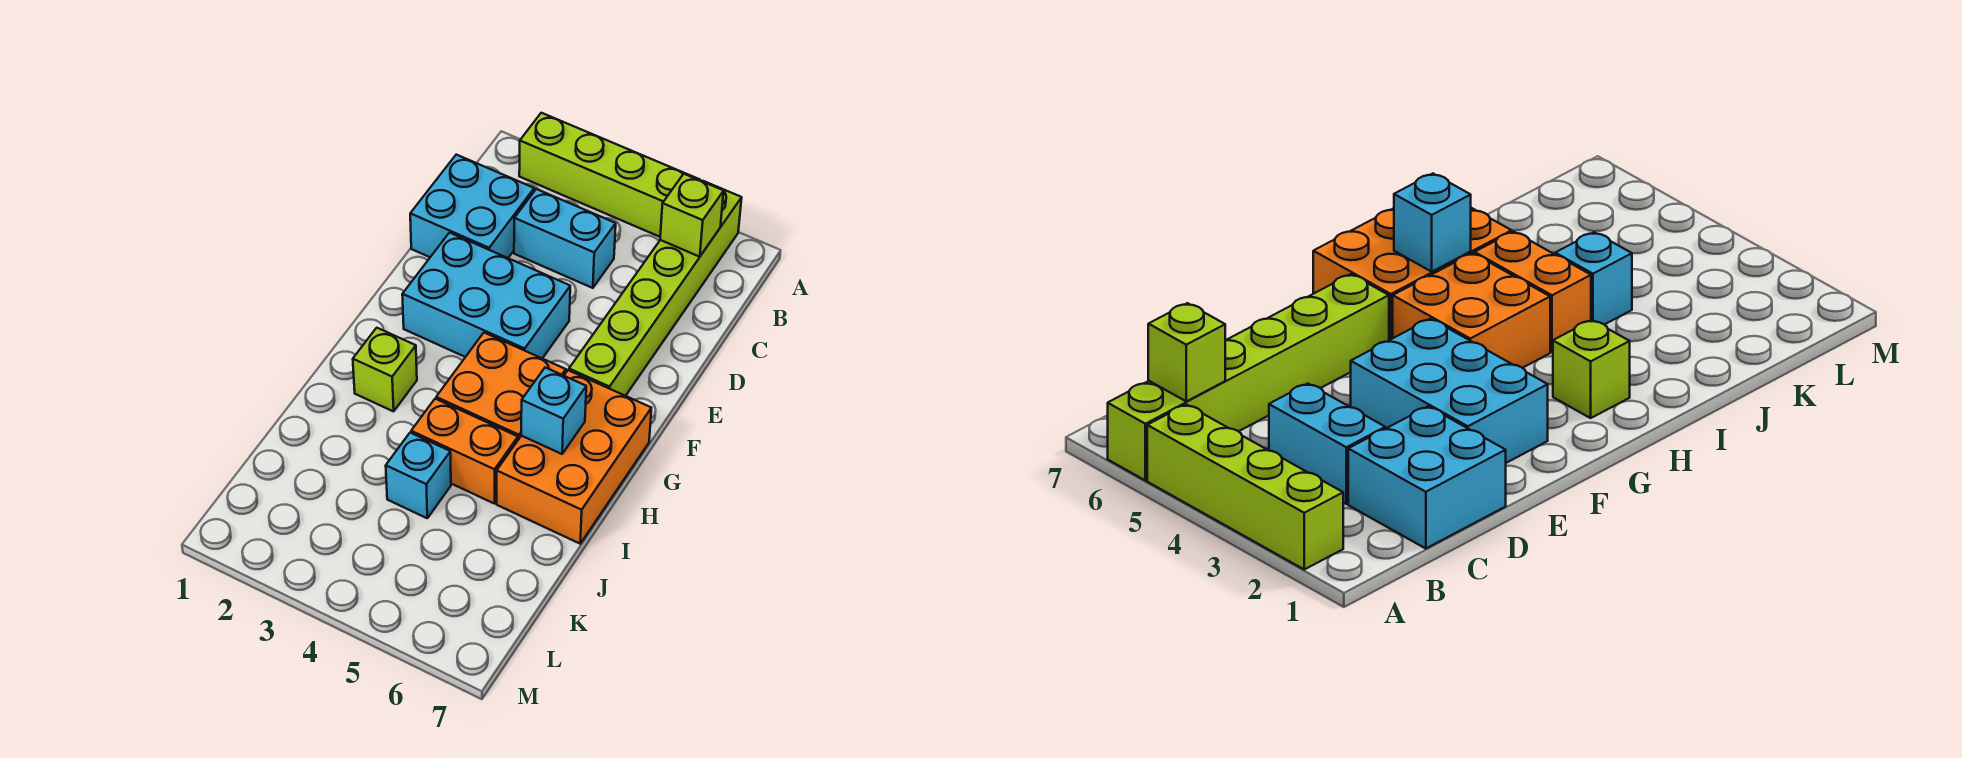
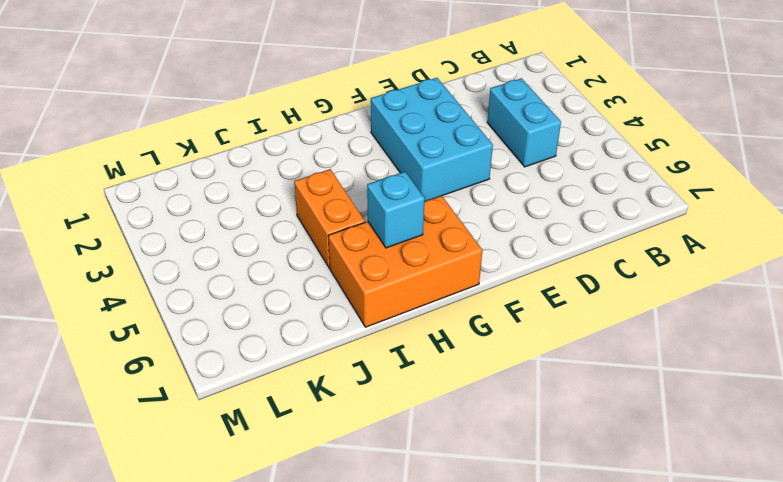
none -> lime brick A2:A5 level 1
none -> lime brick A6:F6 level 1
none -> cyan brick C1:D2 level 1

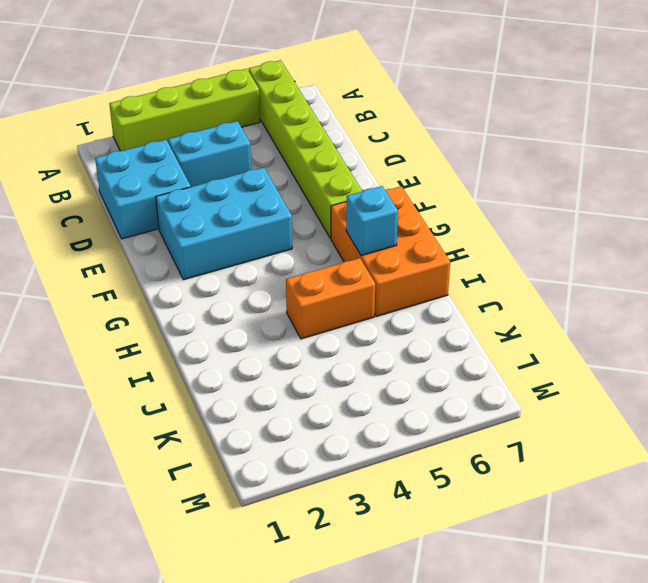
none -> orange brick G4:H5 level 1
none -> lime brick H2 level 1
none -> cyan brick J4 level 1

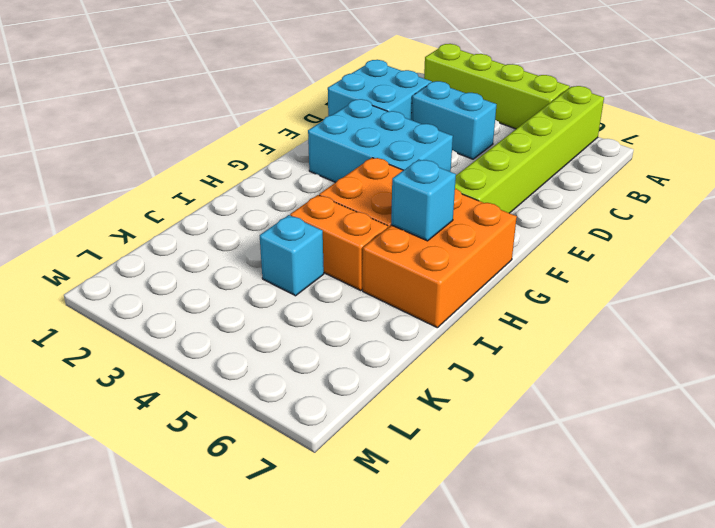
none -> lime brick H2 level 1
none -> lime brick B6 level 2

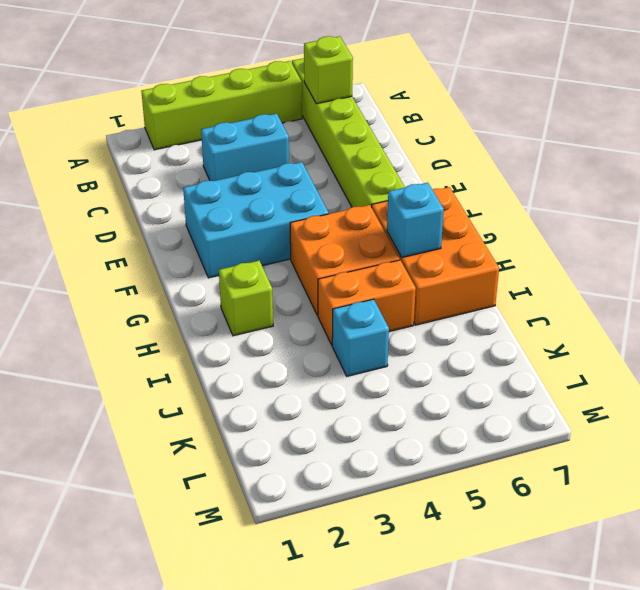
none -> cyan brick C1:D2 level 1

